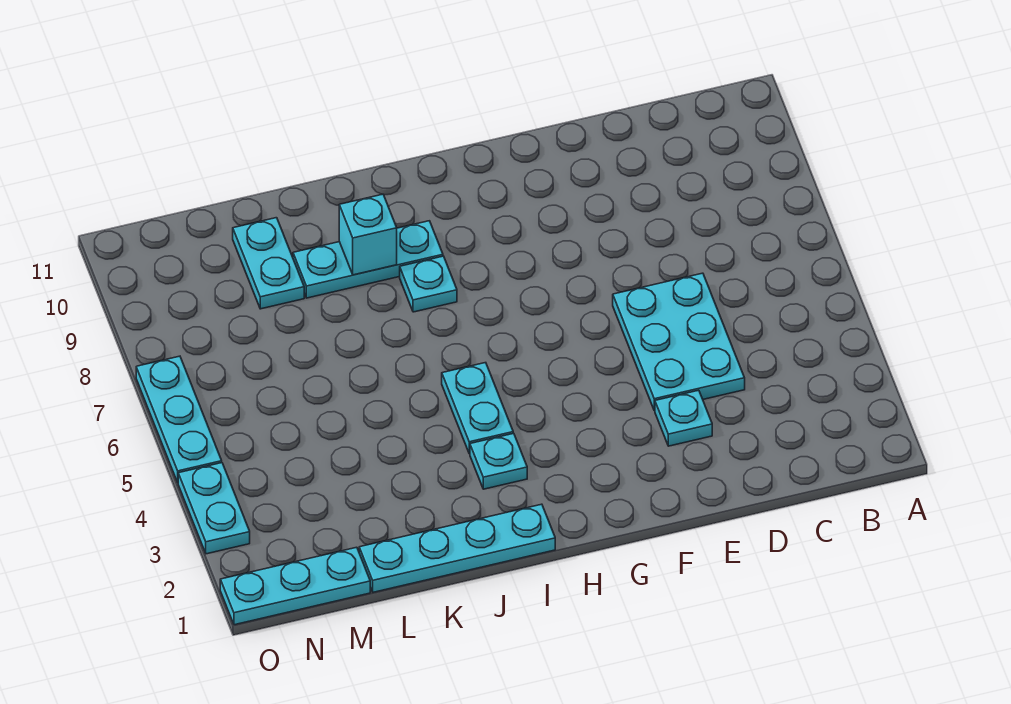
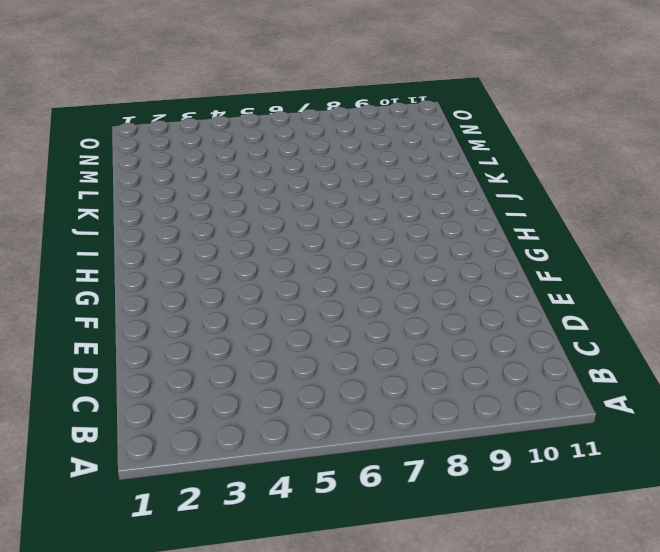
none -> cyan plate D4:E6 level 1
none -> cyan plate E3 level 1
none -> cyan plate I1:L1 level 1

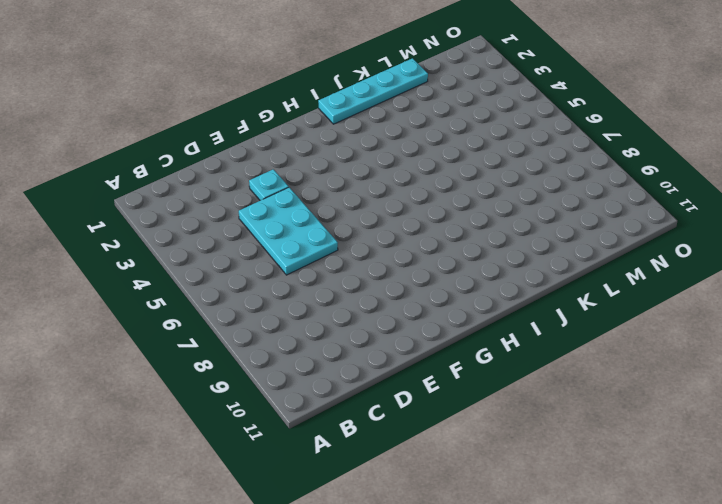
none -> cyan plate I3 level 1
none -> cyan plate I4:I5 level 1
none -> cyan plate I8 level 1

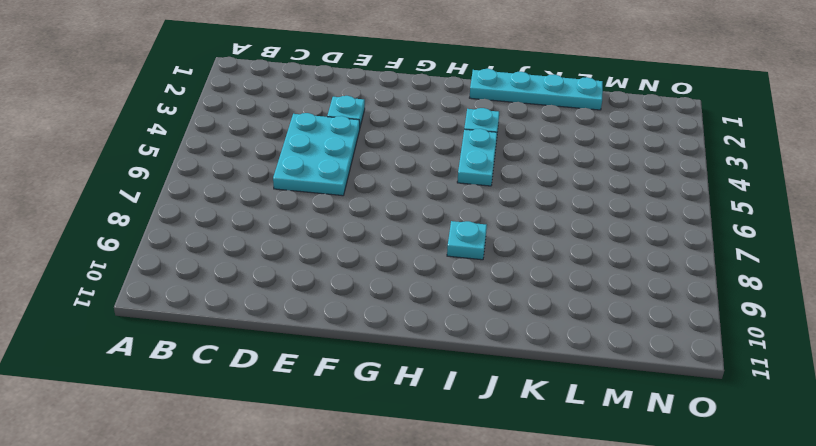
none -> cyan plate I9:K9 level 1
none -> cyan plate L9:L10 level 1
none -> cyan plate M1:O1 level 1

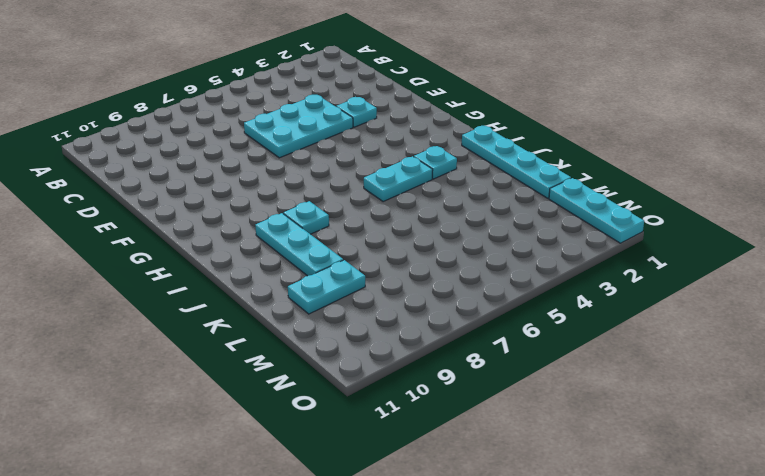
none -> cyan plate O3:O4 level 1
none -> cyan plate O5:O7 level 1
none -> cyan brick J9 level 2

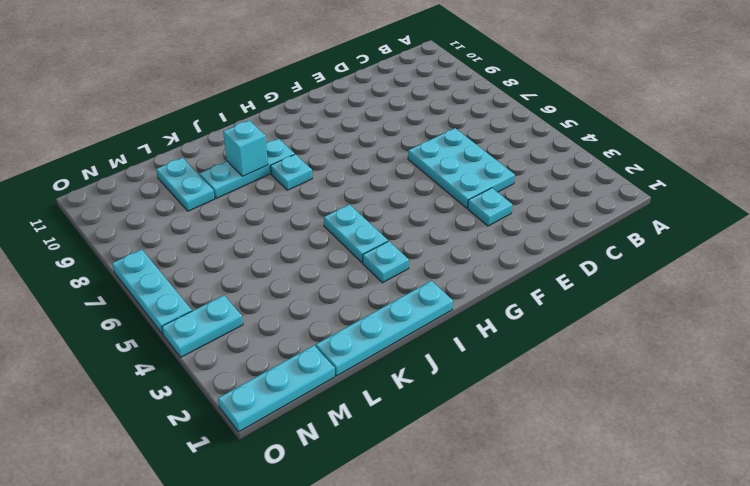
cyan plate N4:O4 level 1 -> cyan plate O3:O4 level 1

